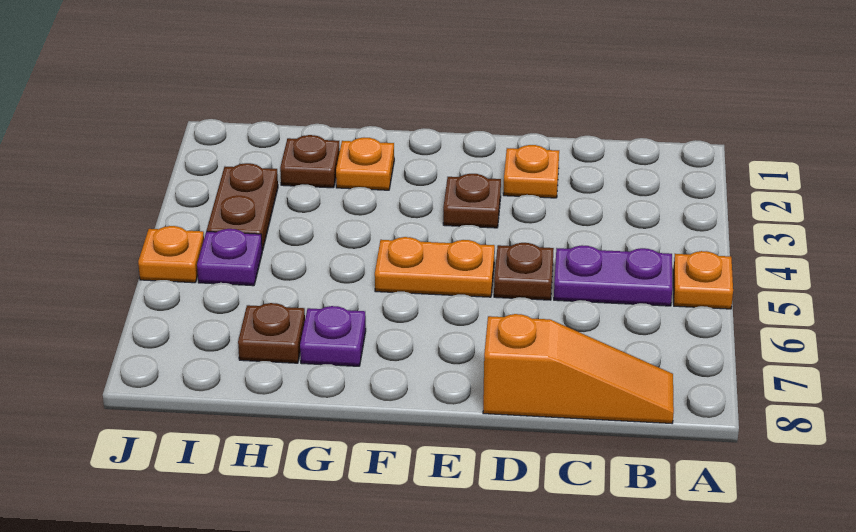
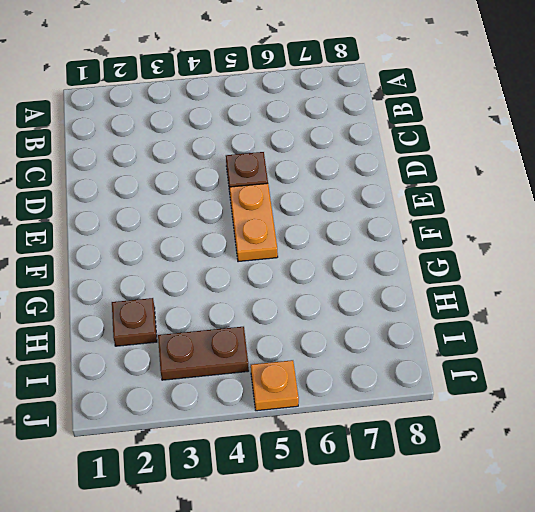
none -> orange plate A5 level 1
none -> purple plate B5:C5 level 1
none -> orange slope B8:D8 level 1 top D

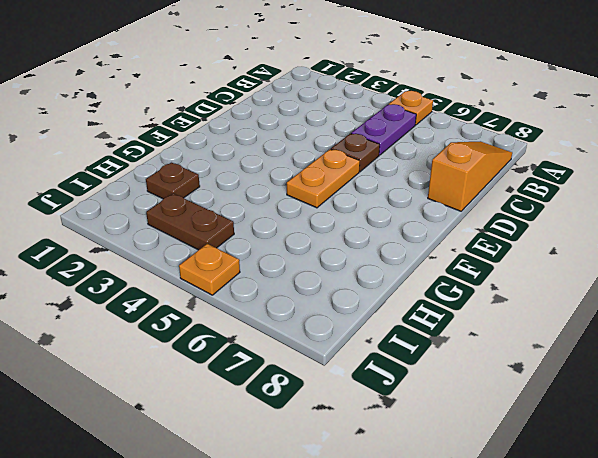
none -> orange plate D2 level 1
none -> brown plate E3 level 1
none -> orange plate G2 level 1

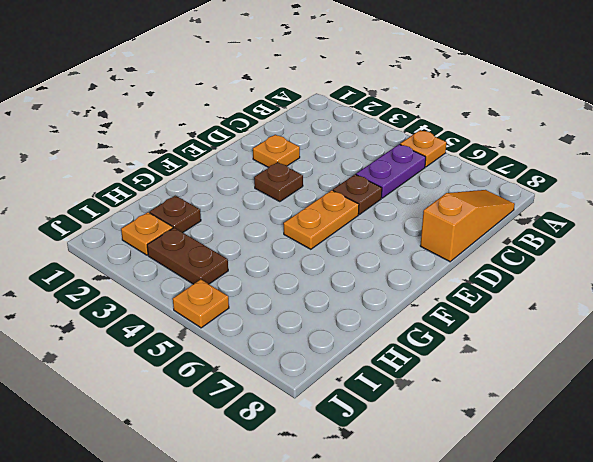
orange plate I2 level 1 -> orange plate G2 level 1
none -> purple plate G7 level 1
none -> brown plate H7 level 1
none -> purple plate I5 level 1

